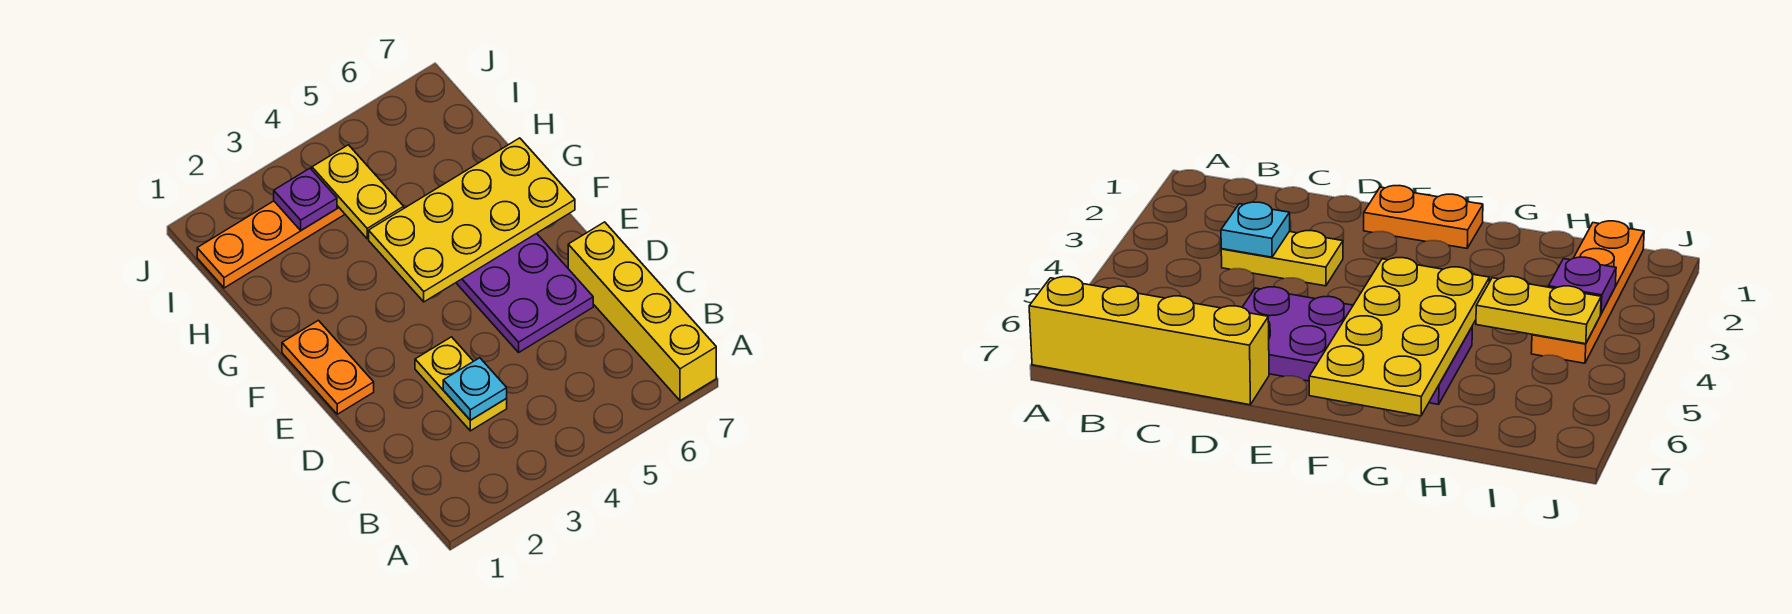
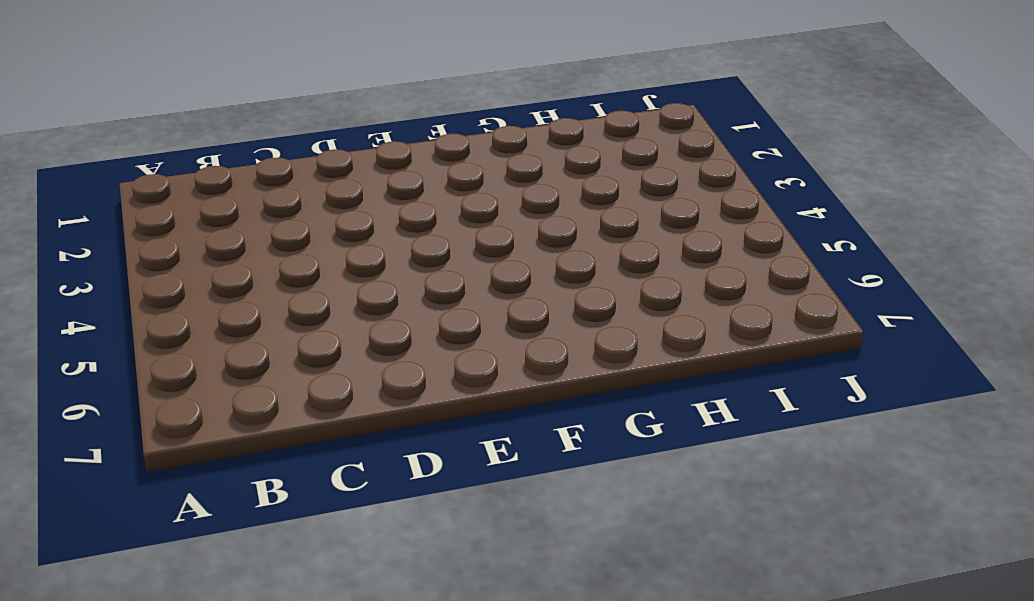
none -> yellow brick A7:D7 level 1
none -> yellow plate C3:D3 level 1

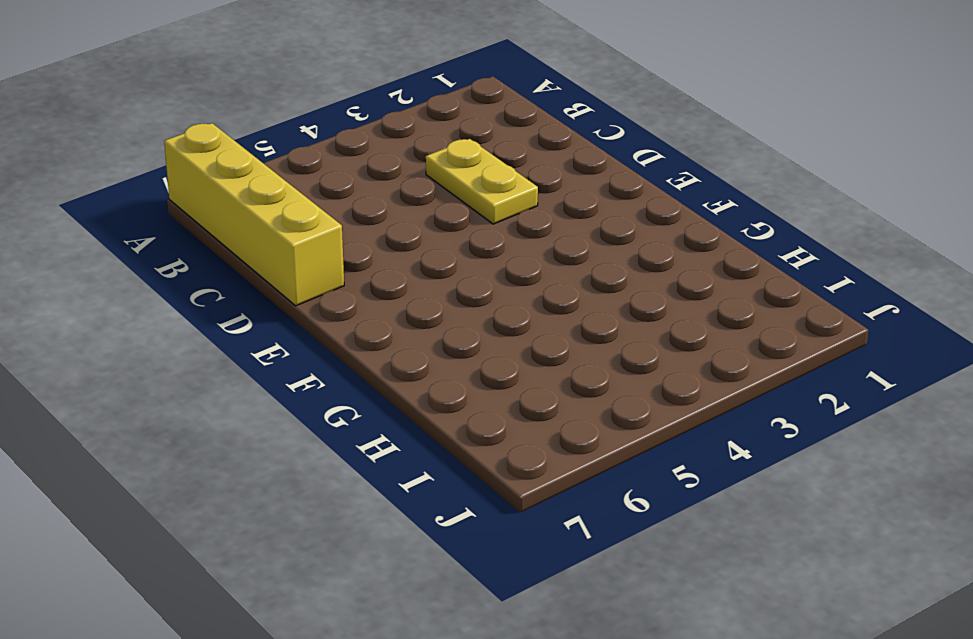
none -> purple plate D5:G6 level 1
none -> orange plate E1:F1 level 1

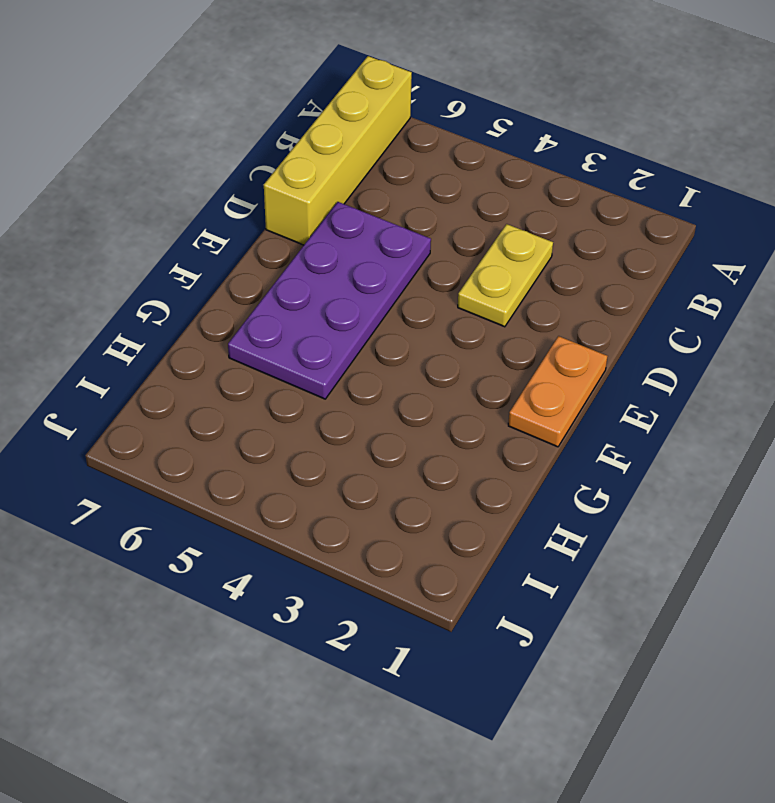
none -> orange plate I1:I4 level 1
none -> cyan plate C3 level 2

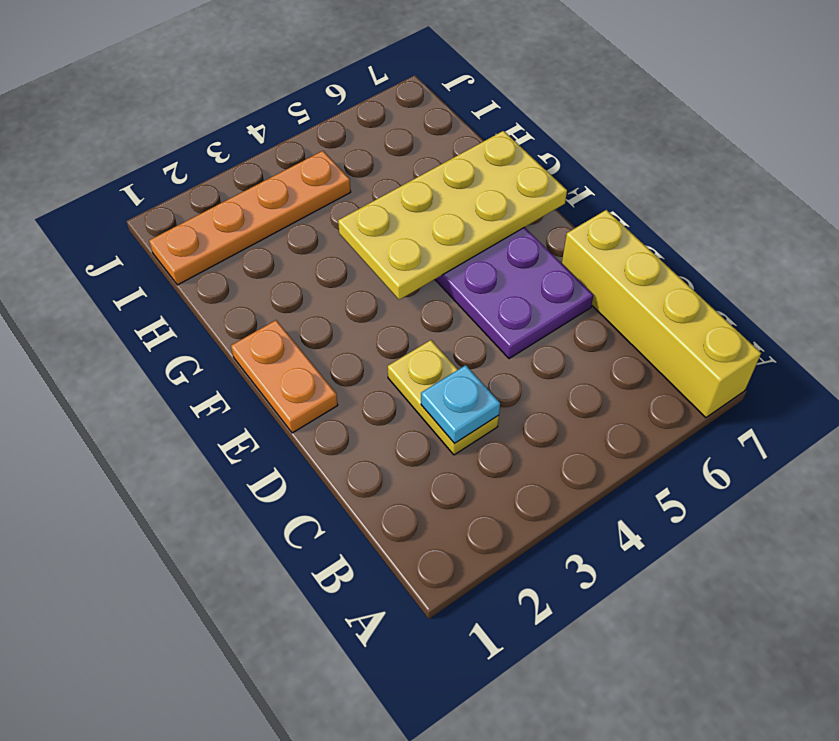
none -> yellow plate H4:I4 level 2
none -> purple plate I3 level 2

